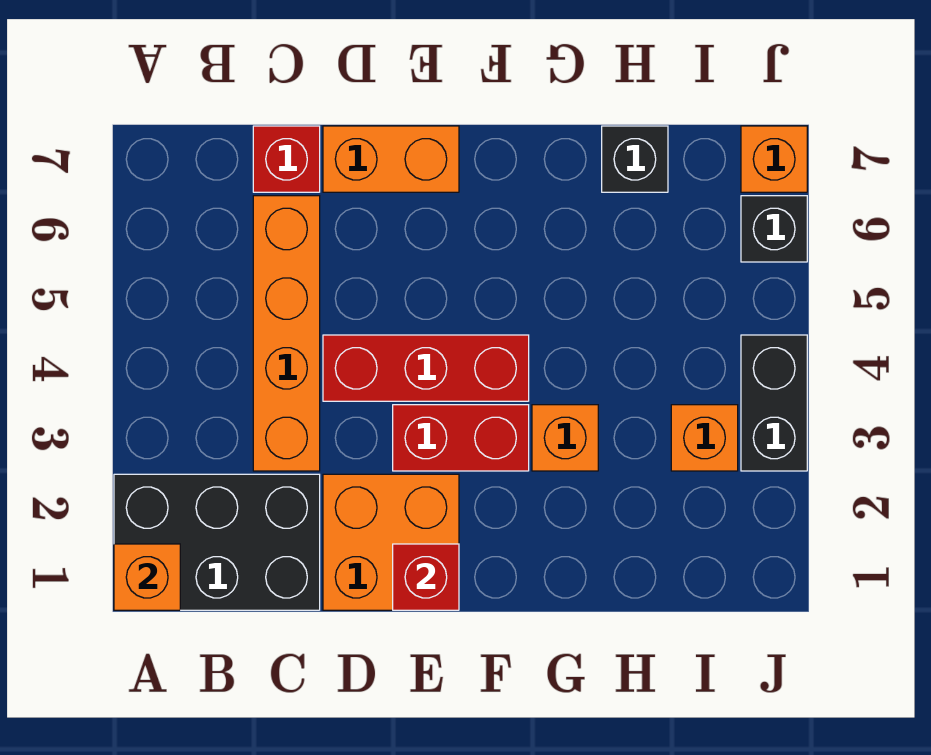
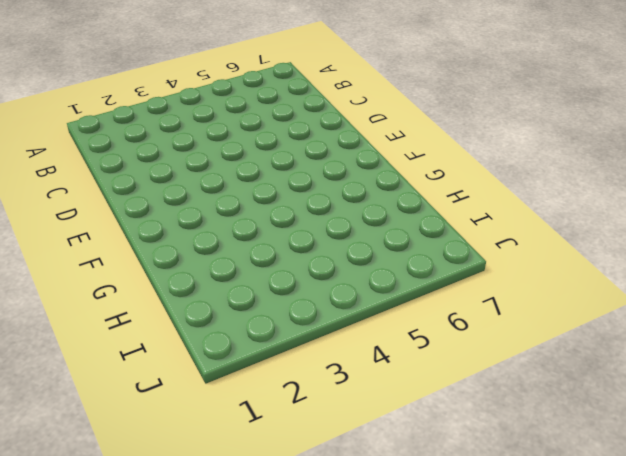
none -> black brick A1:C2 level 1
none -> orange brick C3:C6 level 1
none -> red brick C7 level 1

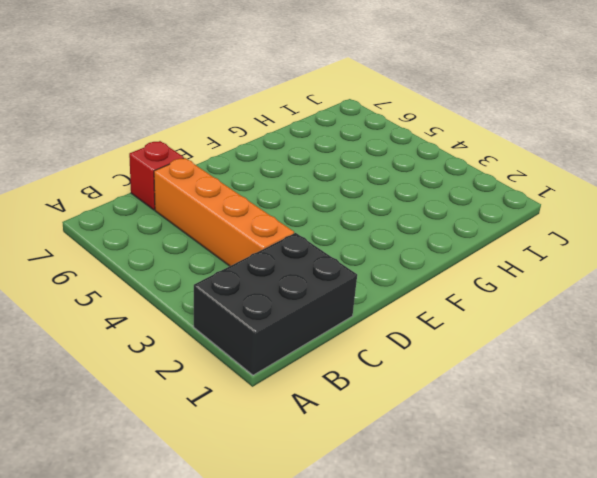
none -> orange brick D1:E2 level 1
none -> red brick D4:F4 level 1
none -> orange brick D7:E7 level 1

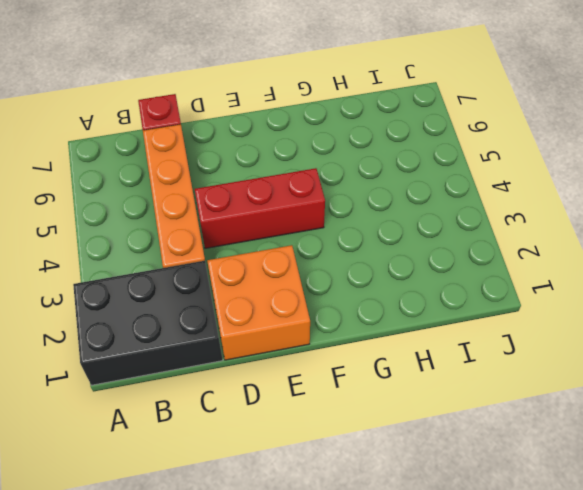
none -> orange brick D7:E7 level 1
none -> red brick E3:F3 level 1
none -> orange brick G3 level 1

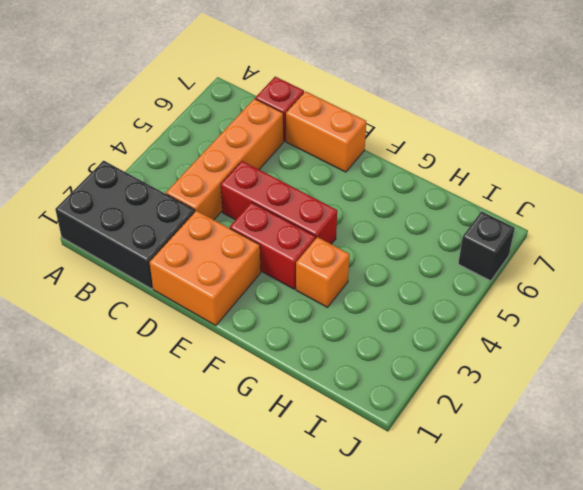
none -> black brick H7 level 1
none -> orange brick I3 level 1
none -> black brick J3:J4 level 1

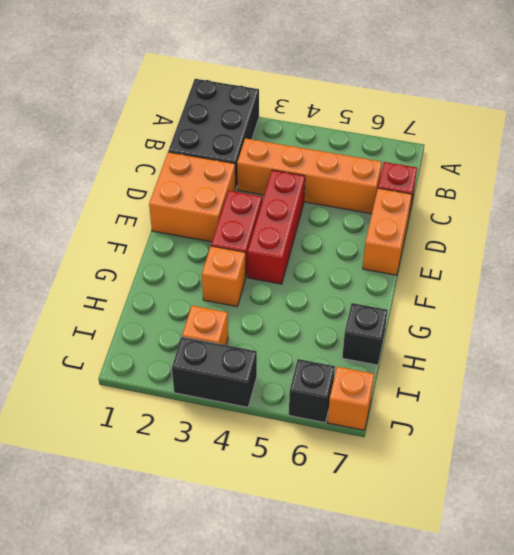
none -> orange brick A1 level 2
none -> red brick E1 level 2

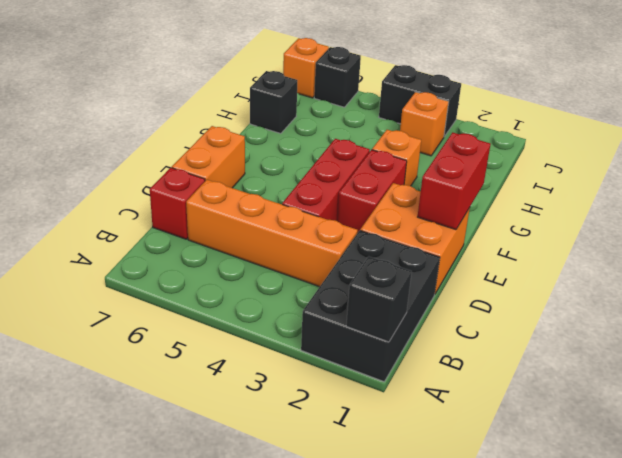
black brick A1 level 2 -> orange brick A1 level 2
red brick E1:F1 level 2 -> red brick E1 level 2

